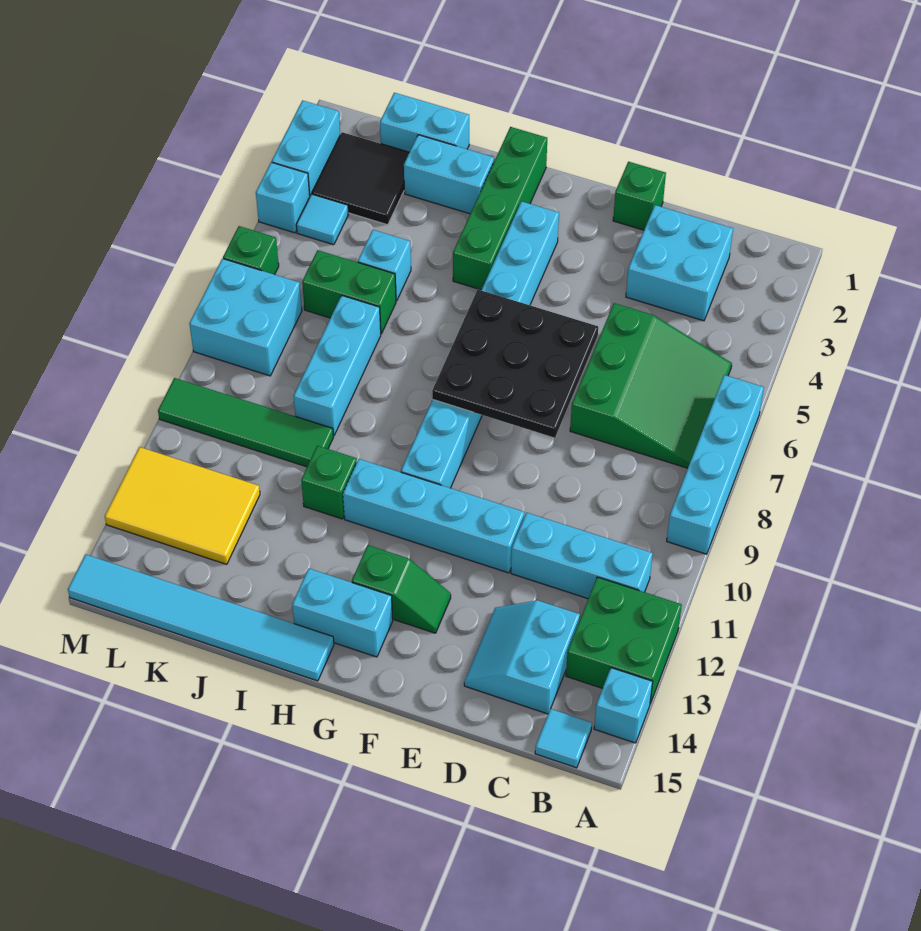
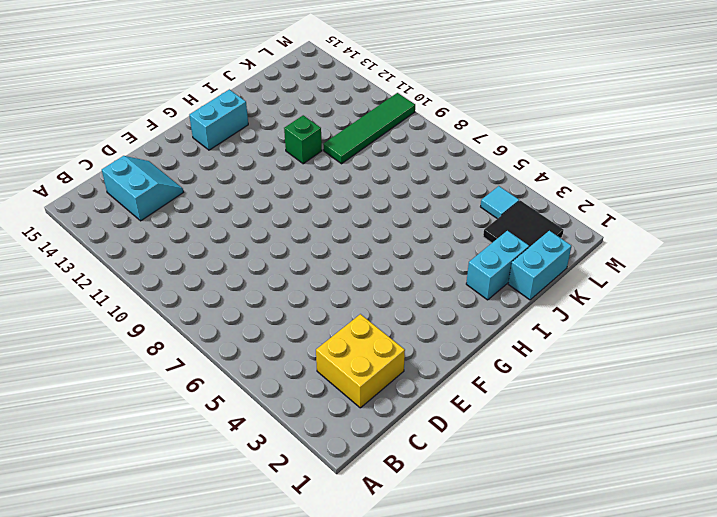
yellow brick C2:D3 level 1 -> cyan brick C2:D3 level 1
none -> cyan brick A6:A9 level 1
none -> green brick A12:B13 level 1
none -> cyan brick A14 level 1
none -> green slope B5:D7 level 1 top D

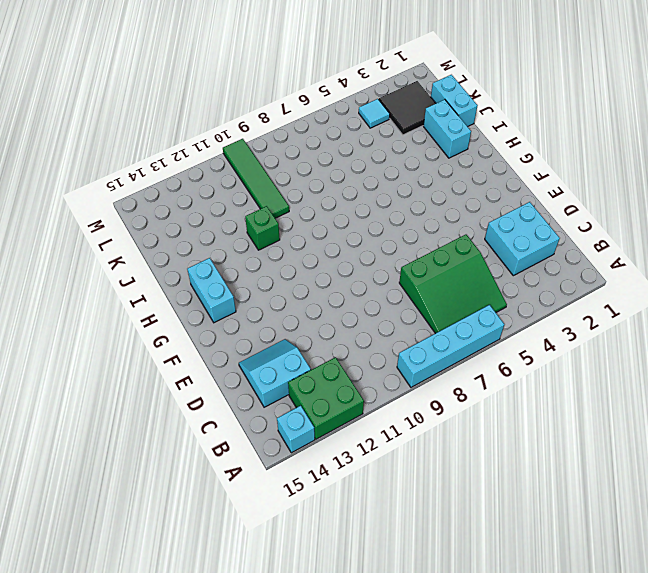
none -> cyan brick B11:D11 level 1
none -> cyan tile B15 level 1
none -> green brick E1 level 1
none -> cyan brick E11:H11 level 1

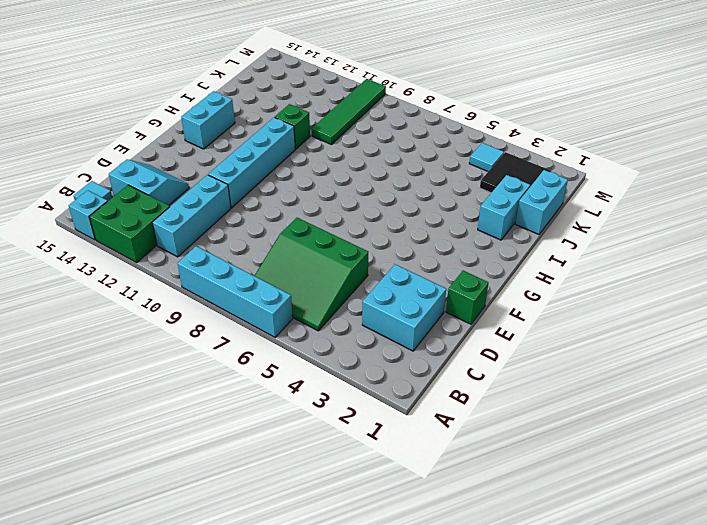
none -> green slope F13:G13 level 1 top G
none -> cyan brick G3:G10 level 1
none -> green brick H1:H4 level 1
none -> cyan tile H15:M15 level 1

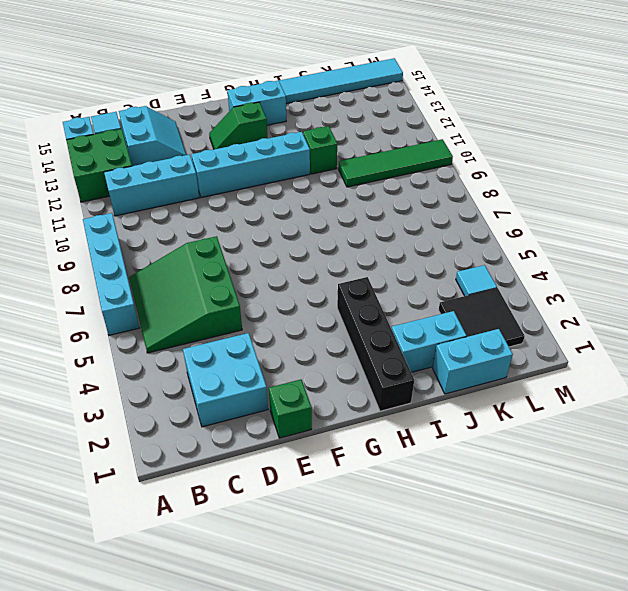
black brick H1:H4 level 1 -> green brick H1:H4 level 1
none -> cyan brick G3:G10 level 1
none -> cyan brick J5 level 1
none -> green brick J6:K6 level 1
none -> cyan brick J7:J9 level 1

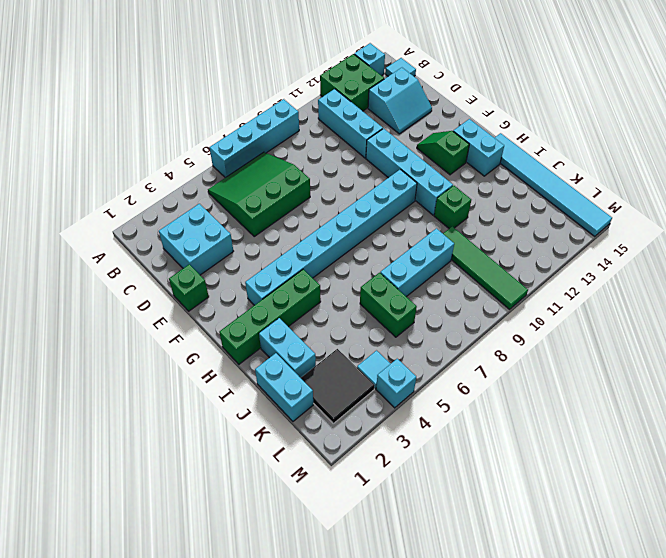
none -> cyan brick J5 level 1
none -> yellow tile K12:M13 level 1
none -> cyan brick L7:M8 level 1
none -> cyan brick M2:M3 level 1

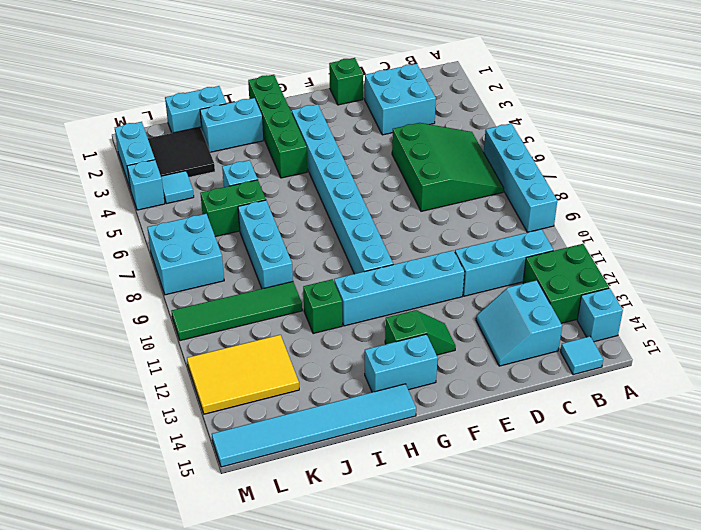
none -> green brick M6 level 1
none -> black plate E6:G8 level 2

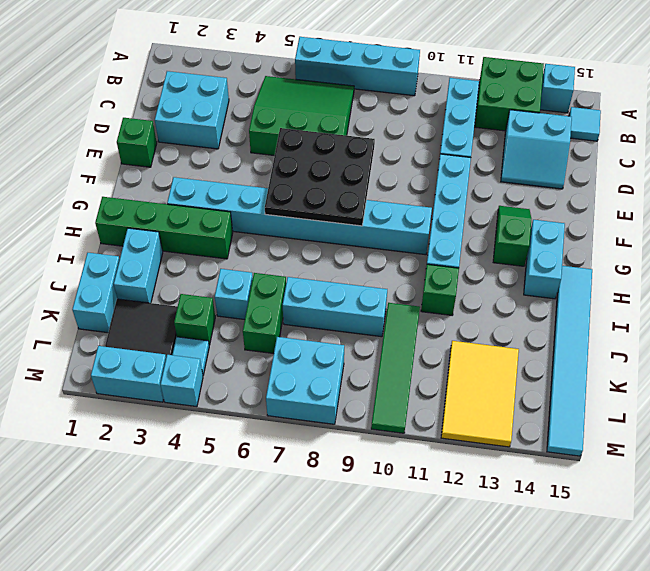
green brick K4 level 1 -> green brick M6 level 1

